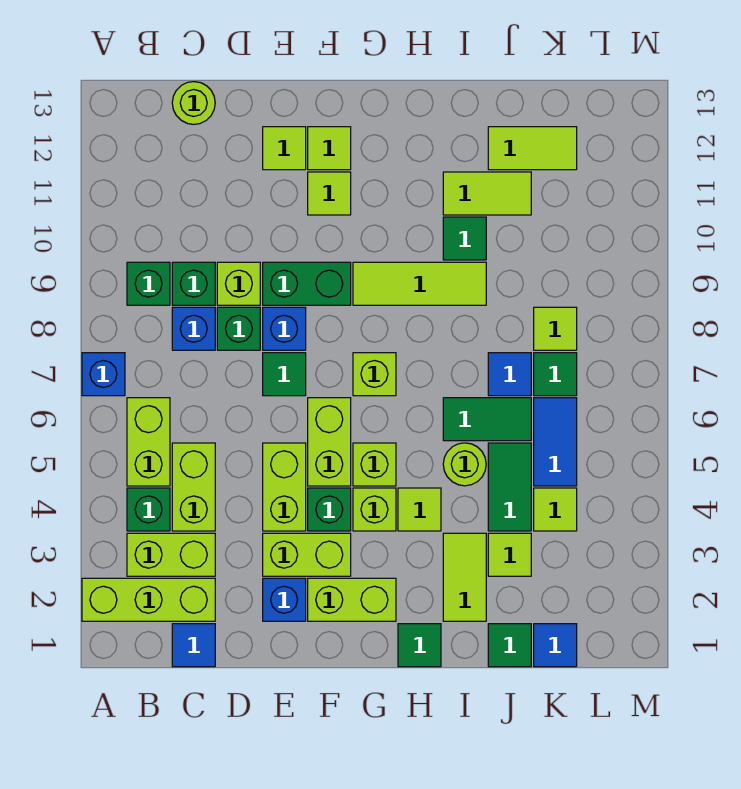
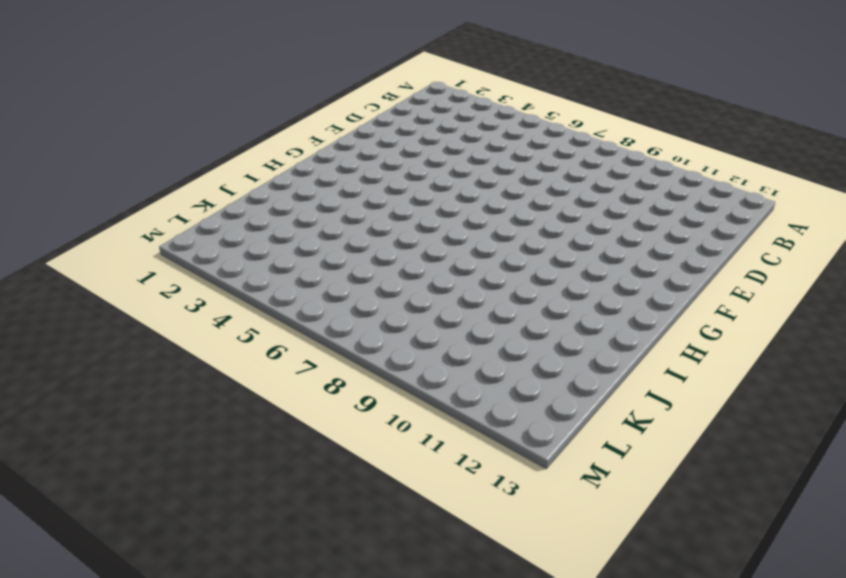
none -> lime brick A2:C2 level 1
none -> blue brick A7 level 1
none -> lime brick B3:C3 level 1
none -> green brick B4 level 1

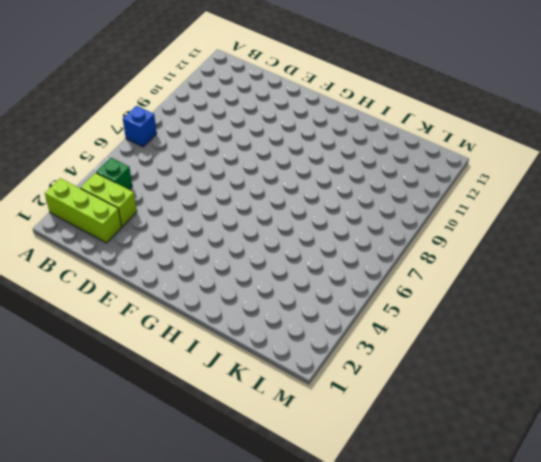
none -> lime brick B5:B6 level 1
none -> green brick B9 level 1
none -> blue tile C1 level 1
none -> lime brick C4:C5 level 1

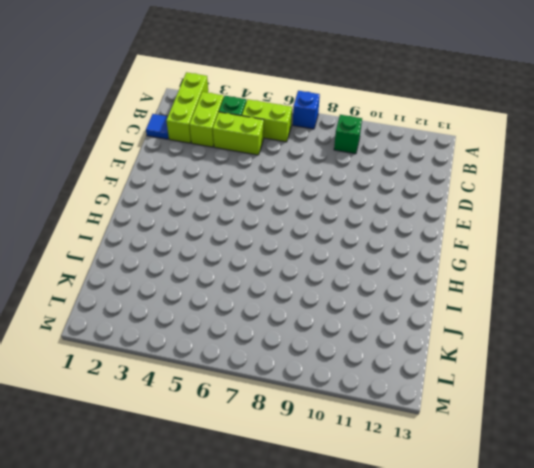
none -> blue brick C8 level 1
none -> green brick C9 level 1
none -> lime round brick C13 level 1
none -> green brick D8 level 1

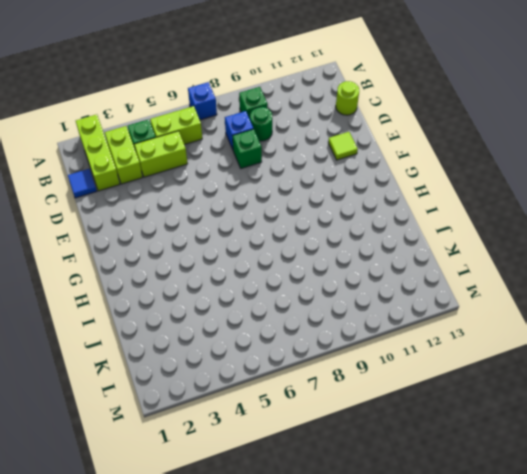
green round brick C9 level 1 -> green brick C9 level 1
none -> lime brick D9 level 1
none -> blue brick E2 level 1
none -> lime brick E3:F3 level 1
none -> lime brick E4:E5 level 1

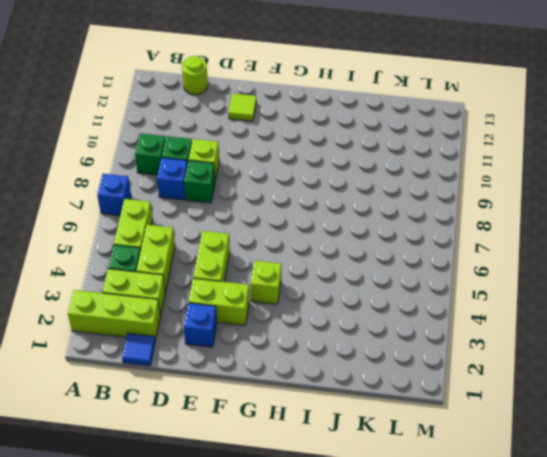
none -> green tile E7 level 1
none -> blue brick E8 level 1
none -> green brick E9:F9 level 1
none -> lime brick F2:G2 level 1

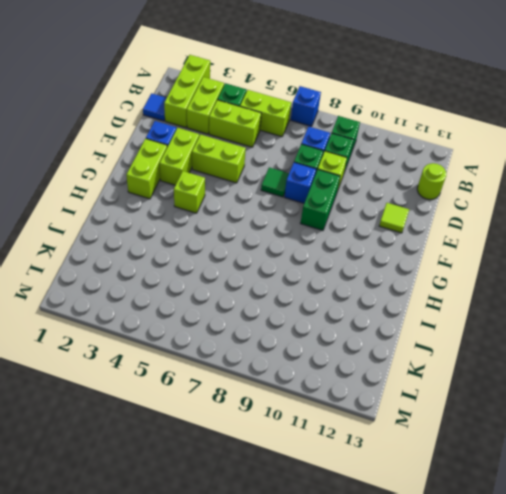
none -> green brick F4 level 1
none -> lime brick F5:F6 level 1
none -> lime tile F11 level 1
none -> lime tile F12 level 1

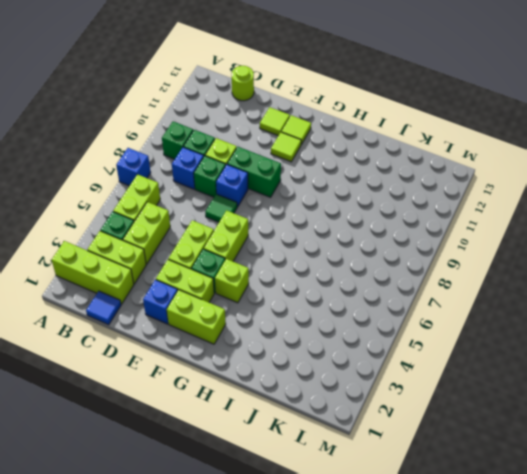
none -> lime brick G5 level 1
none -> lime brick G7 level 1
none -> lime tile G9:I9 level 1
none -> green tile H1 level 1

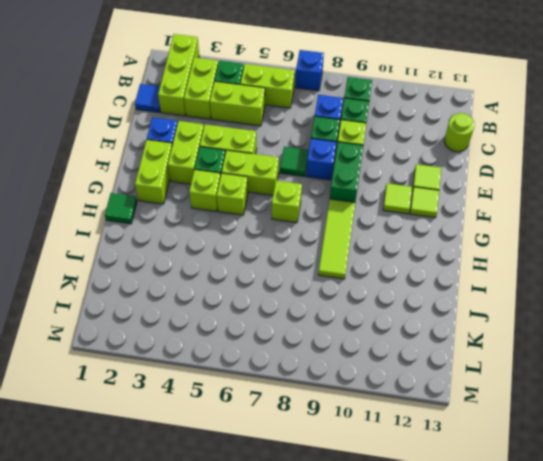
none -> lime tile H4 level 1
none -> lime tile I2:I3 level 1
none -> lime round brick I5 level 1
none -> green tile I6:J6 level 1

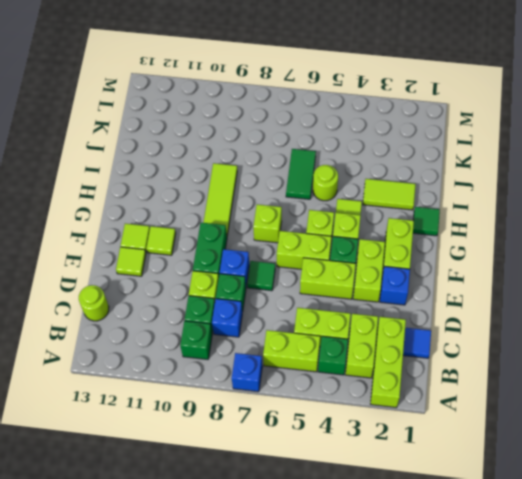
none -> green tile I10 level 1
none -> lime tile I11:J11 level 1
none -> green tile J1 level 1
none -> lime tile J3 level 1

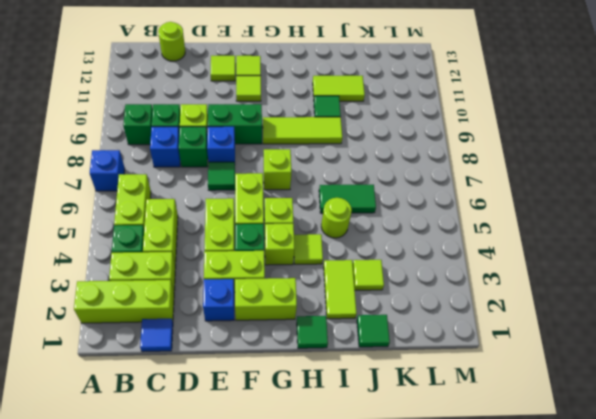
none -> green tile J4:J5 level 1
none -> blue tile J7 level 1
none -> lime tile J12:K12 level 1
none -> blue tile K1 level 1

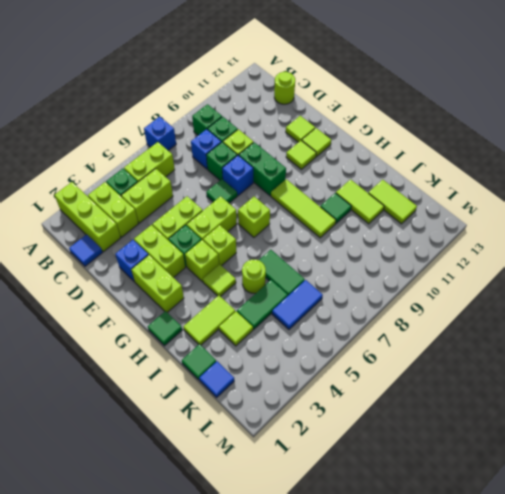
none -> blue tile J7 level 1
none -> lime tile K4 level 1
none -> green tile K7 level 1
none -> lime tile K8 level 1

